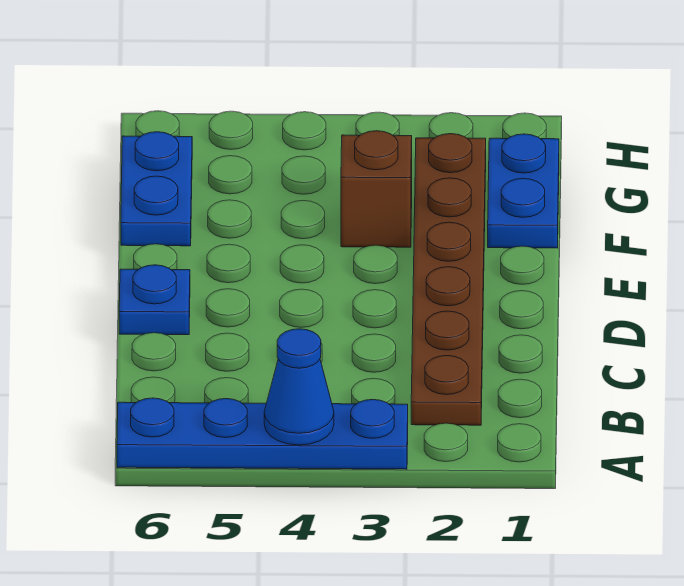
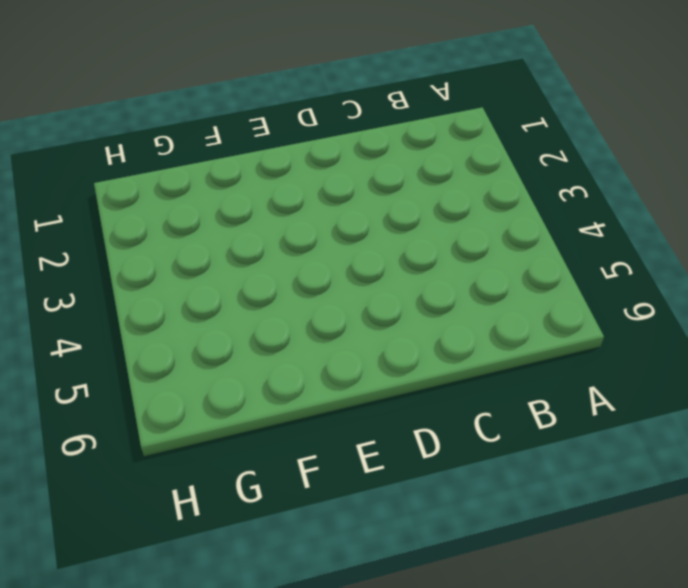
none -> blue plate A3:A6 level 1
none -> brown plate B2:G2 level 1

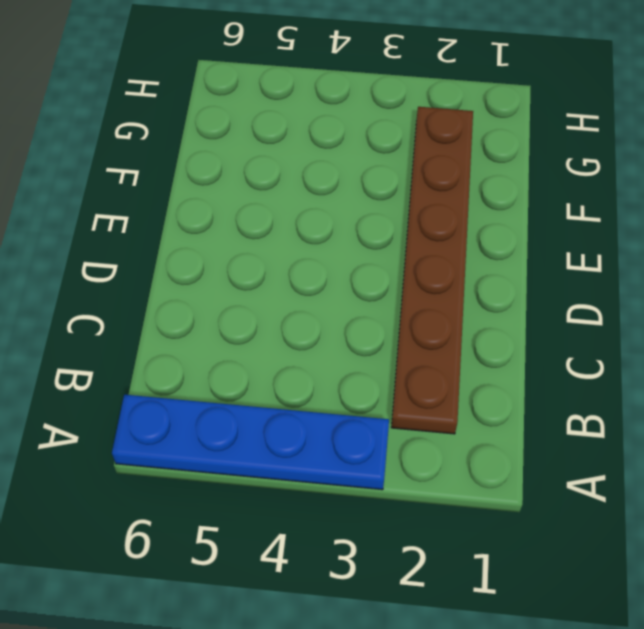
none -> blue plate D6 level 1
none -> blue plate F1:G1 level 1

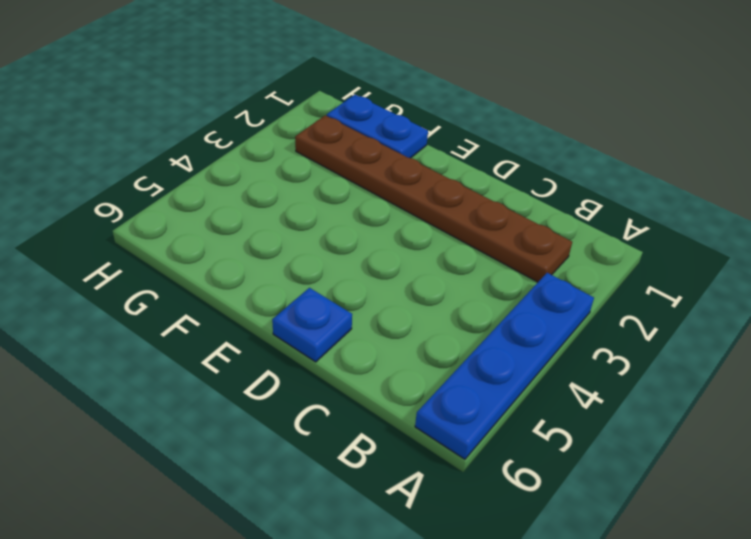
none -> brown brick F3 level 1
none -> blue plate F6:G6 level 1

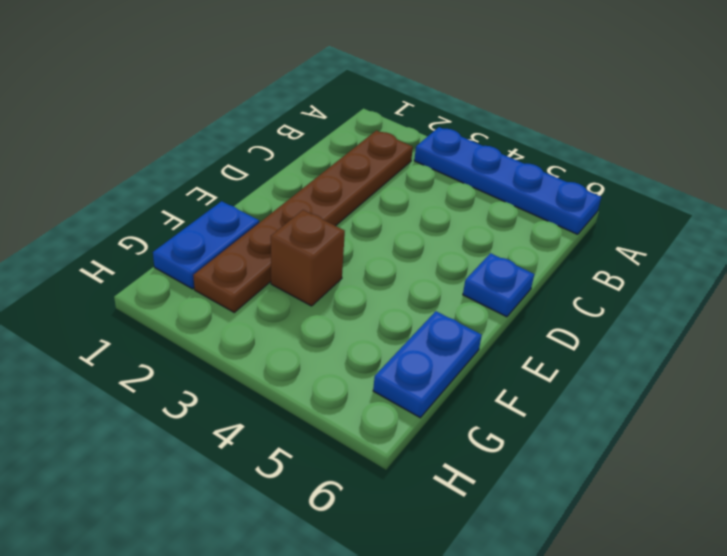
none -> blue cone A4 level 2

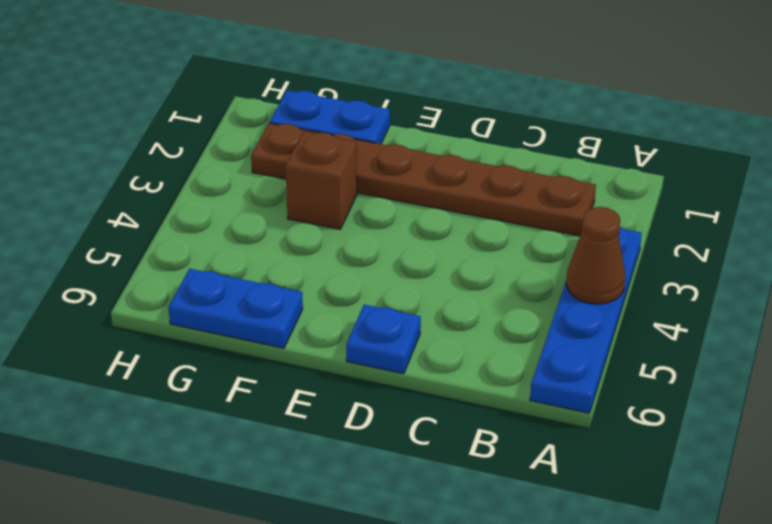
brown cone A4 level 2 -> blue cone A4 level 2

